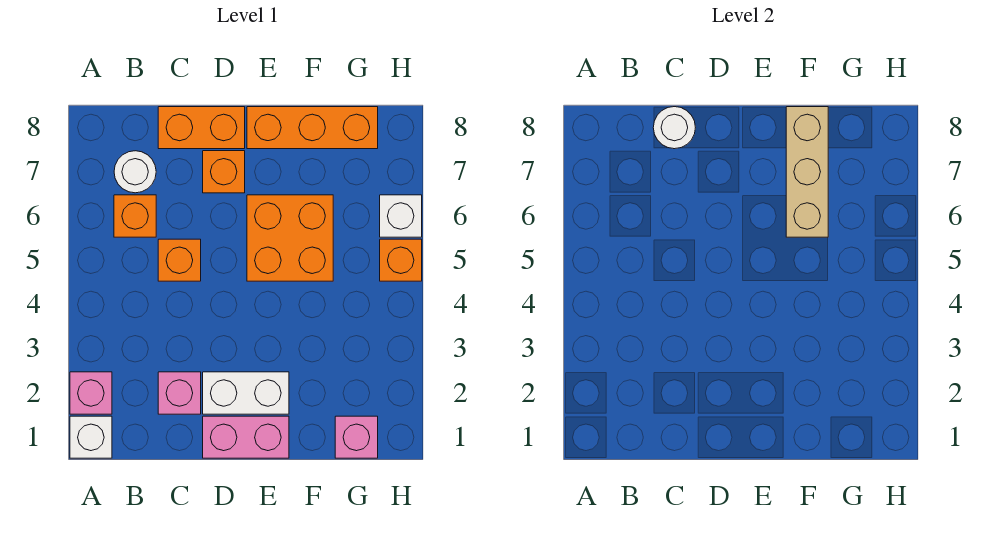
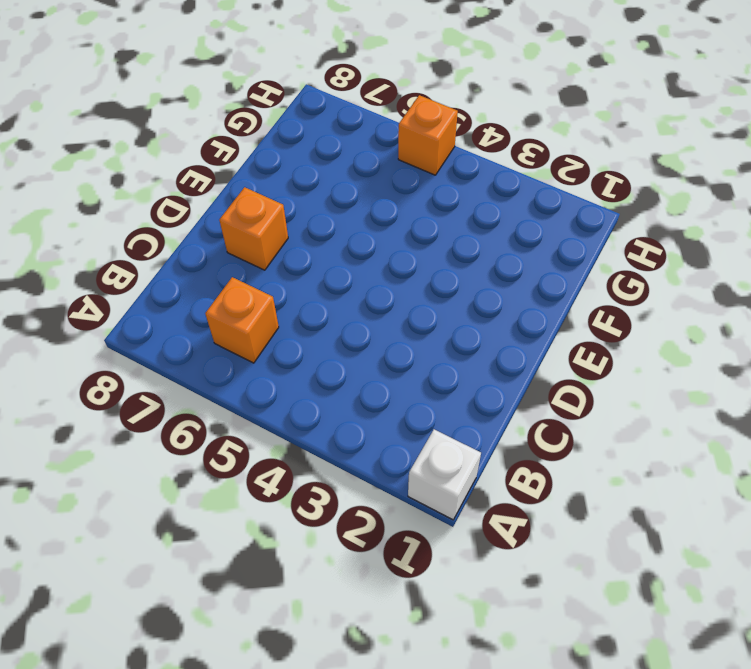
none -> pink brick A2 level 1
none -> white round brick B7 level 1
none -> pink brick C2 level 1

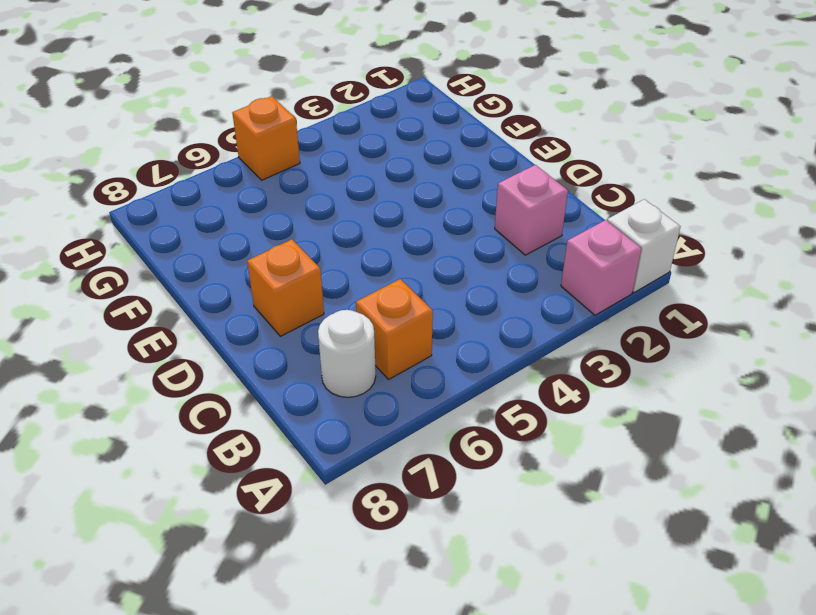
none -> orange brick C5 level 1
none -> orange brick C8:D8 level 1
none -> pink brick D1:E1 level 1

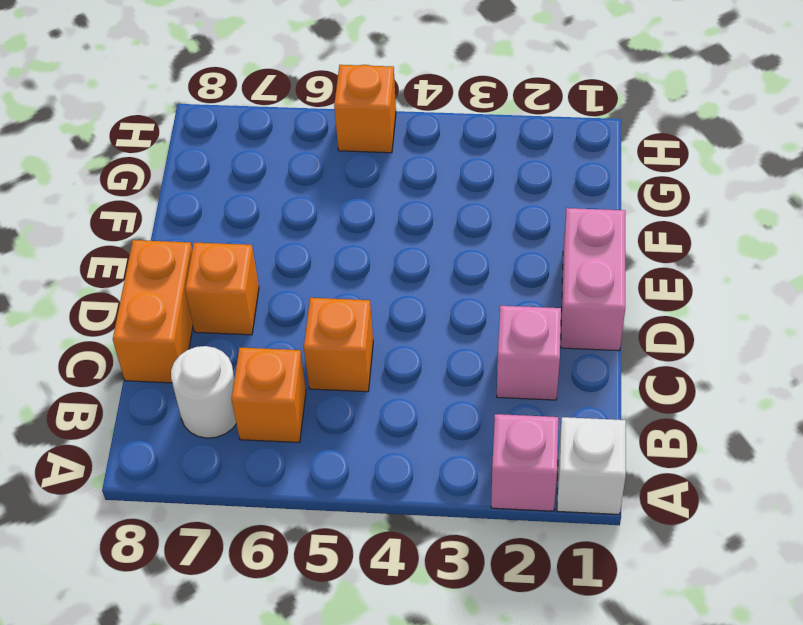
none -> white brick D2:E2 level 1
none -> orange brick E5:F6 level 1
none -> orange brick E8:G8 level 1

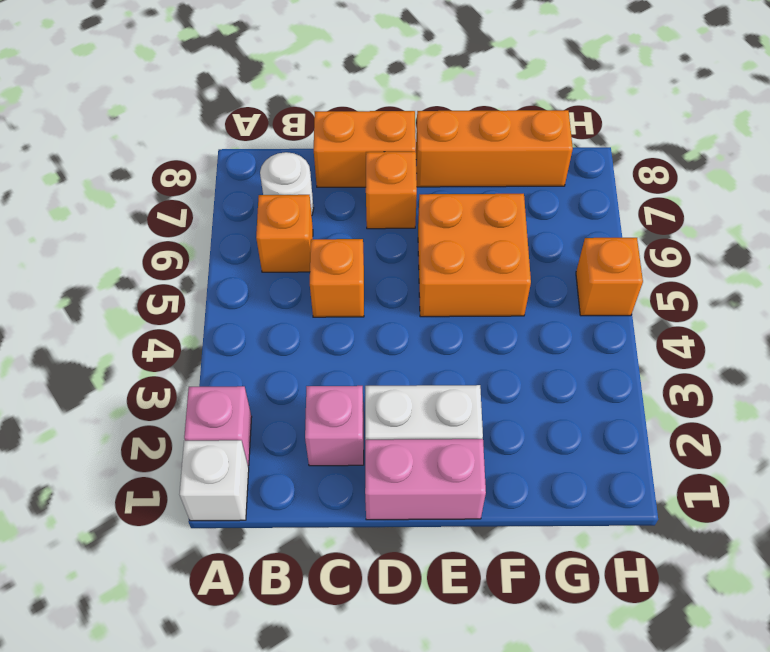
none -> pink brick G1 level 1
none -> white brick H6 level 1
none -> white round brick C8 level 2

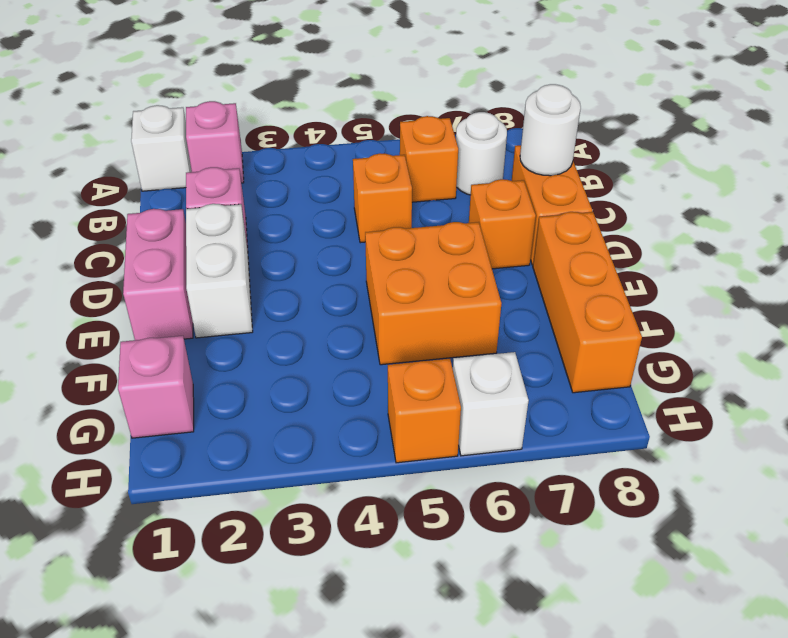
none -> tan brick F6:F8 level 2

